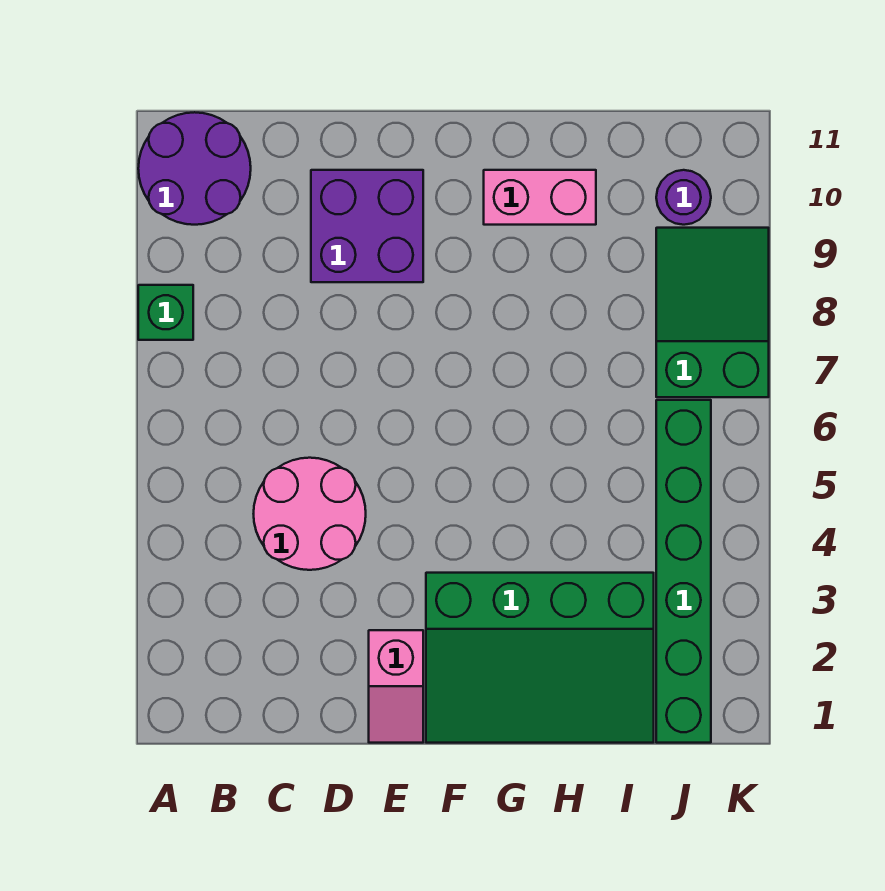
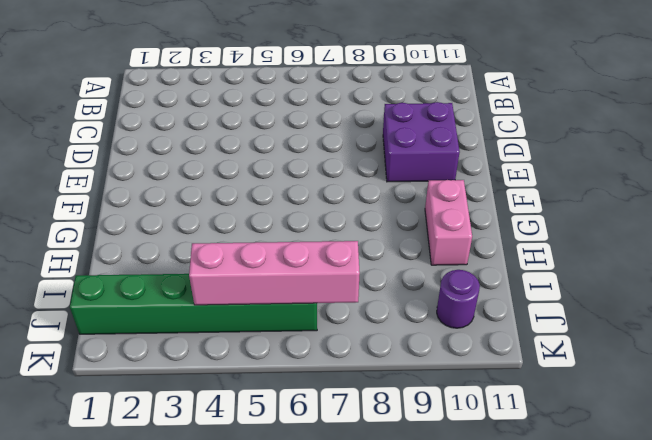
pink brick J4:J7 level 2 -> none
none -> green brick A8 level 1
none -> purple round brick A10:B11 level 1

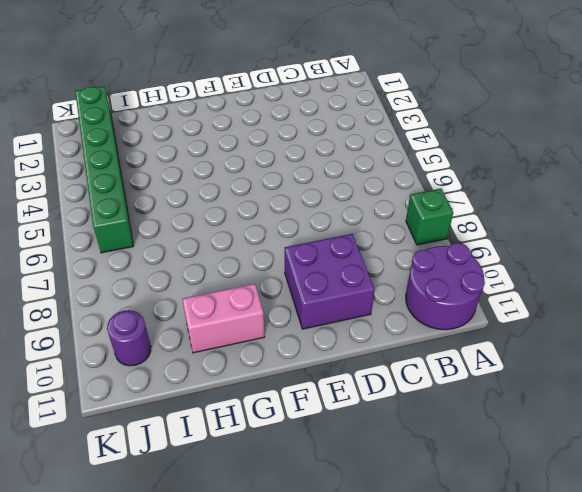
none -> pink round brick C4:D5 level 1
none -> pink slope E1:E2 level 1 top 2

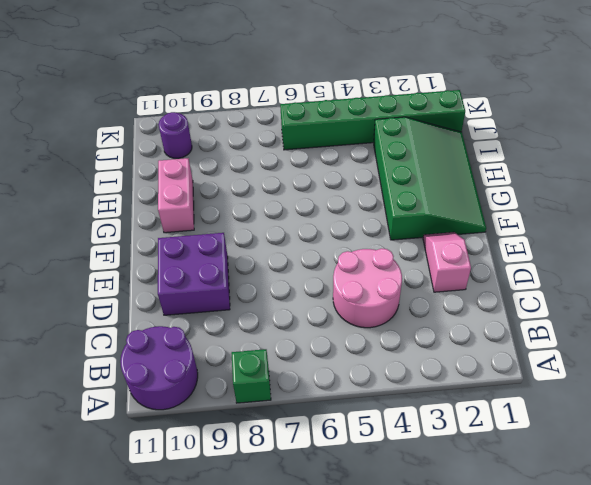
pink slope D2:E2 level 1 top D -> pink slope E1:E2 level 1 top 2
none -> green slope J7:K9 level 1 top 7

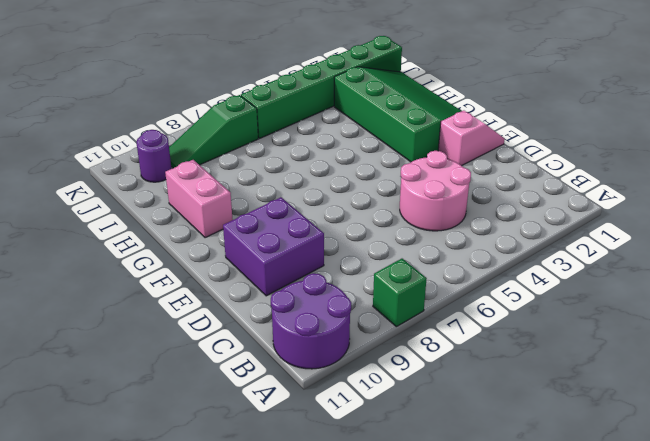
green slope J7:J9 level 1 top 7 -> green slope J7:K9 level 1 top 7

